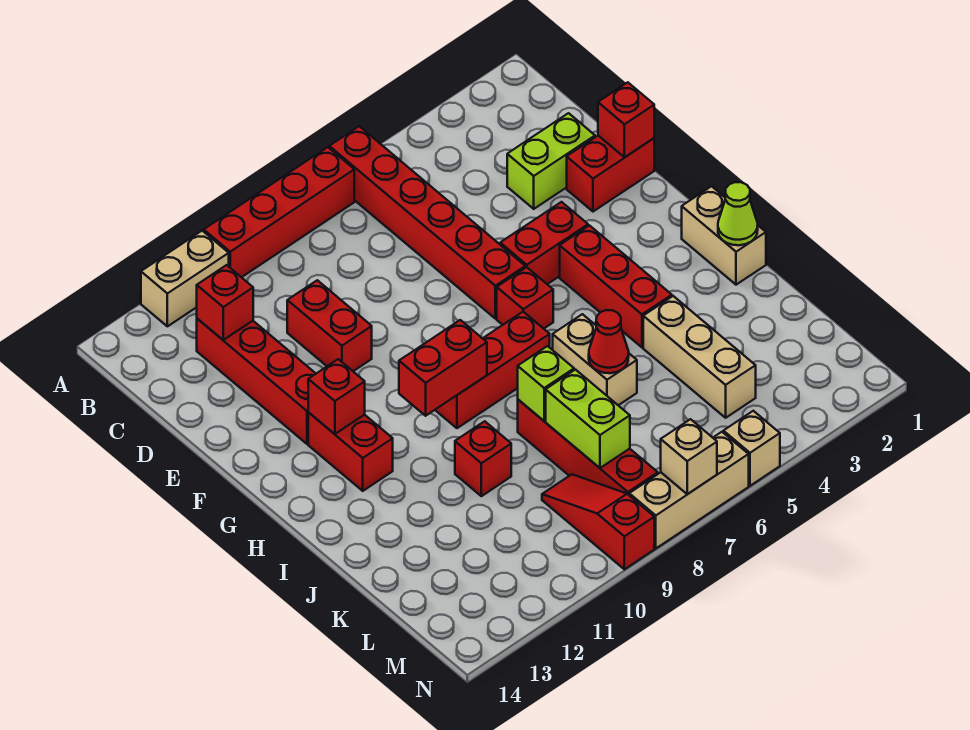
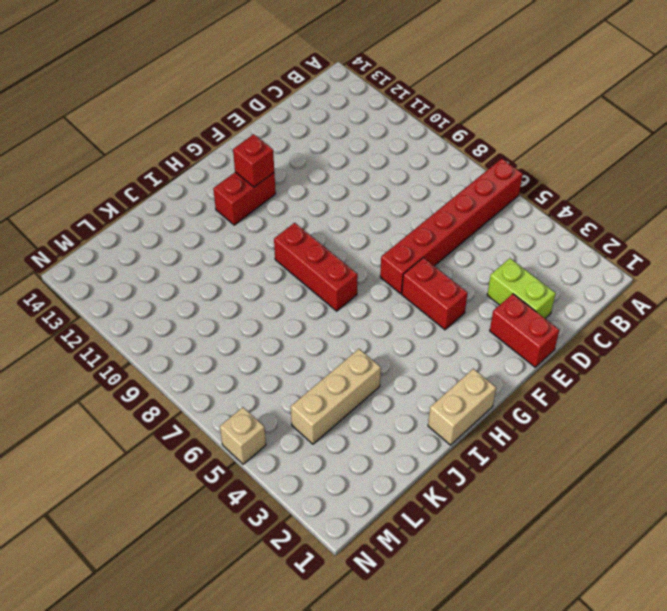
none -> red brick A7:A10 level 1
none -> tan brick A11:A12 level 1
none -> red brick C12:F12 level 1

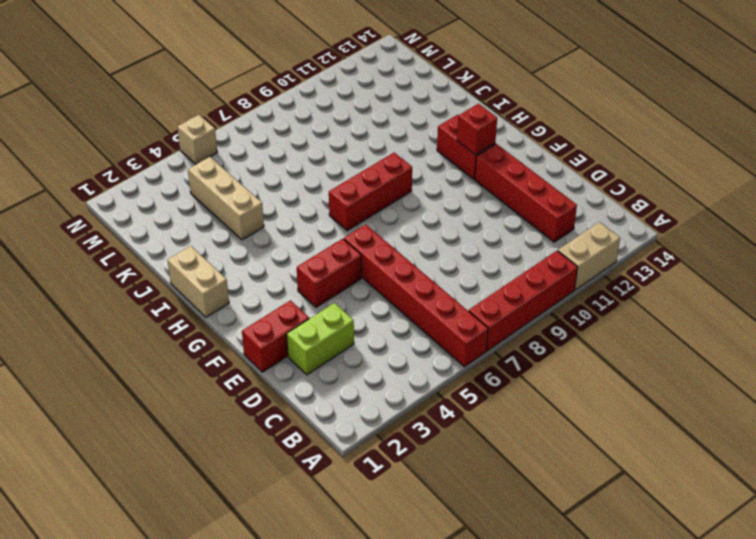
none -> red brick D10:E10 level 1
none -> red brick G4:I4 level 1
none -> red brick G6 level 1

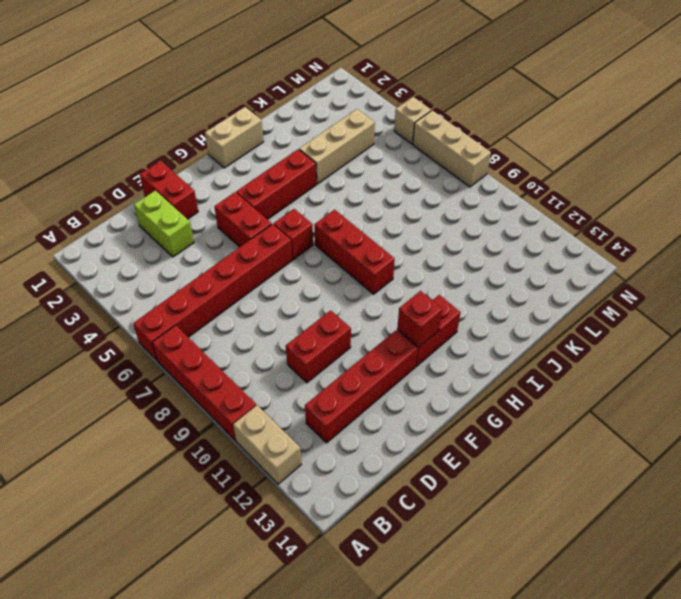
none -> tan brick I6:J6 level 1
none -> red brick J8:M8 level 1
none -> red brick J10 level 1

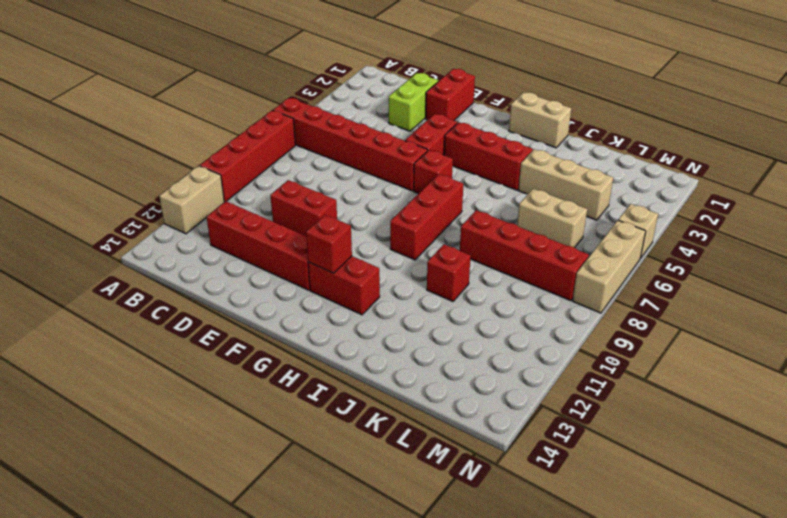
tan brick K6:L6 level 1 -> tan brick I6:J6 level 1
none -> red slope L9:N9 level 1 top N
none -> red brick C12 level 2
none -> red brick E1 level 2

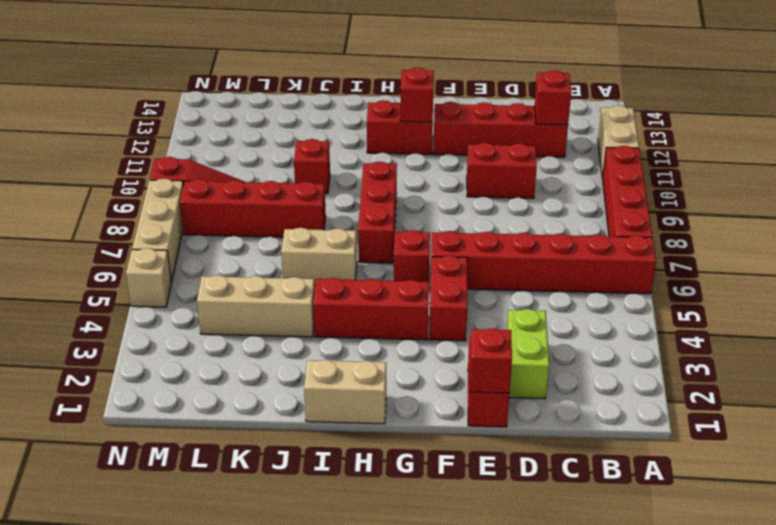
none -> red brick H9:H10 level 2
none -> lime cone I1 level 2
none -> red cone J6 level 2

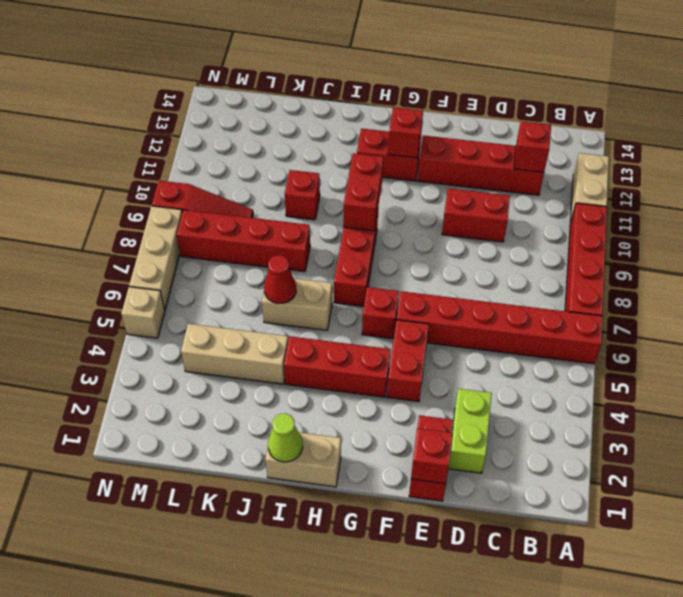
none -> lime brick J8 level 2
none -> lime brick K8:L8 level 2
none -> tan brick N7 level 2

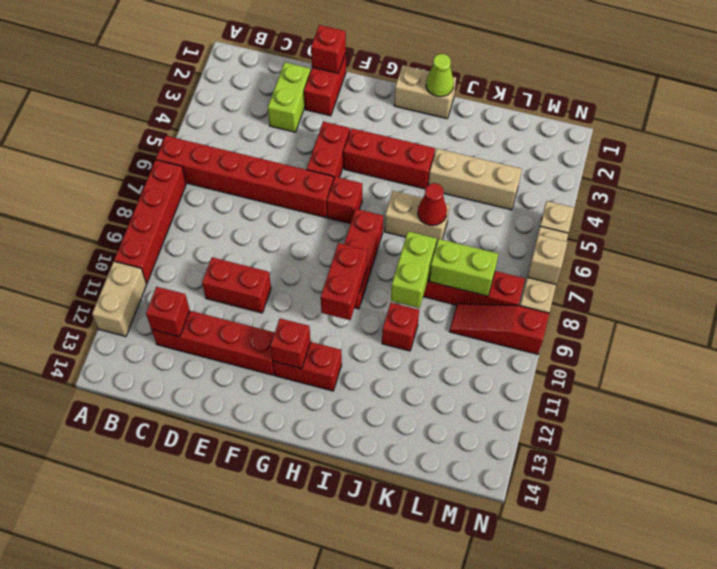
lime brick J8:J9 level 2 -> lime brick J8 level 2

